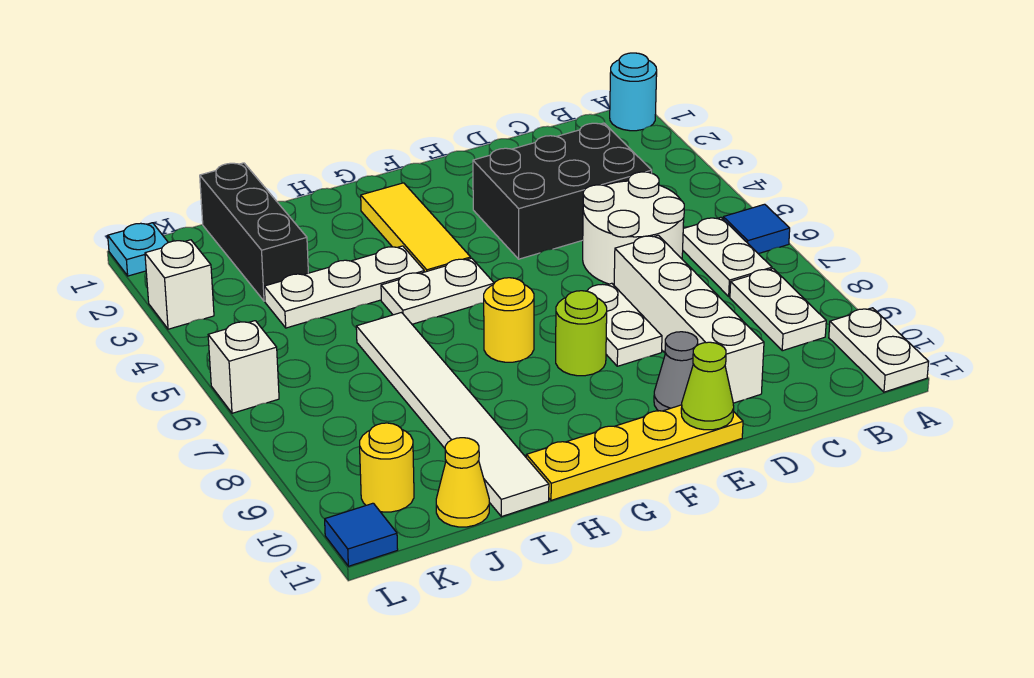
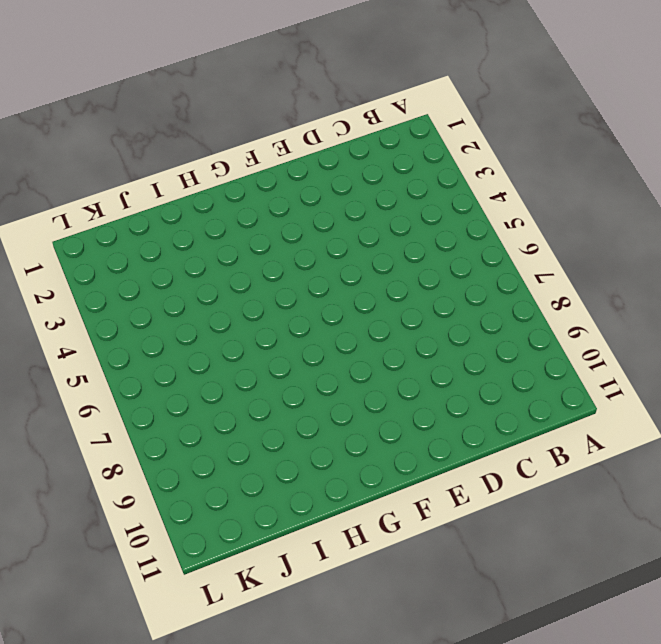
none -> cyan round brick A1 level 1
none -> blue tile A6 level 1
none -> white plate A10:A11 level 1

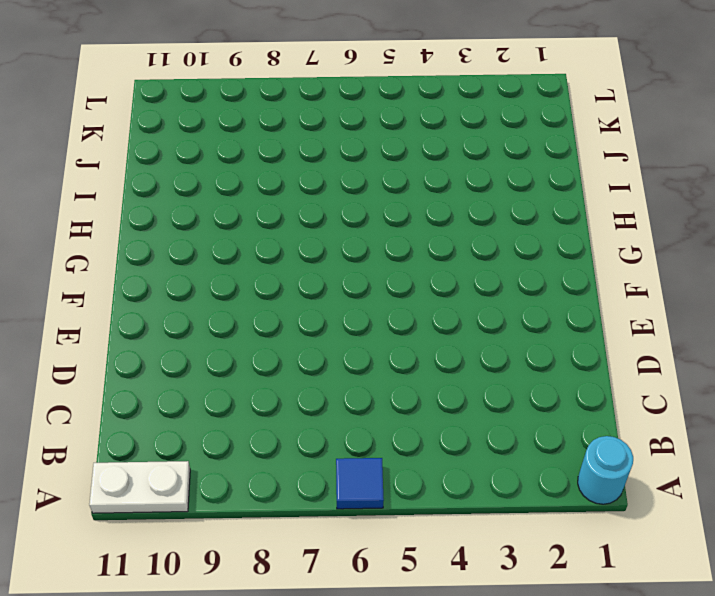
none -> white plate B6:B7 level 1
none -> white plate B8:B9 level 1
none -> black brick C3:E4 level 1

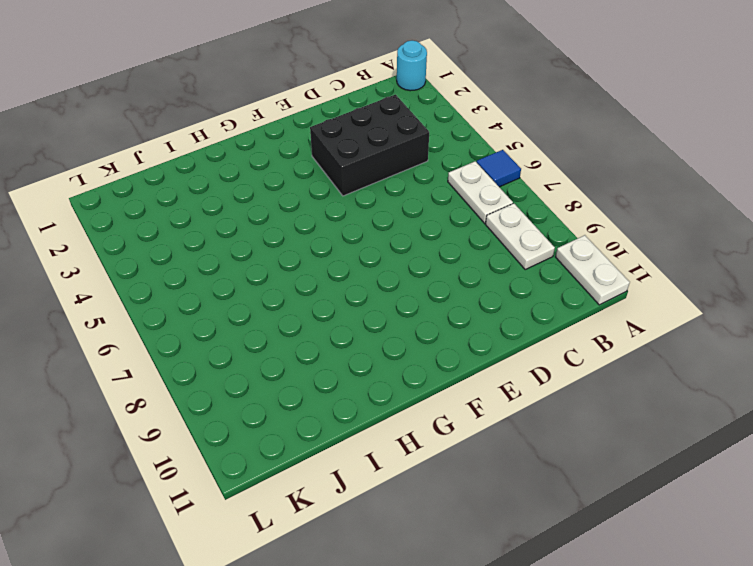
none -> white round brick C5:D6 level 1
none -> white brick D7:D10 level 1
none -> white plate E7:E8 level 1

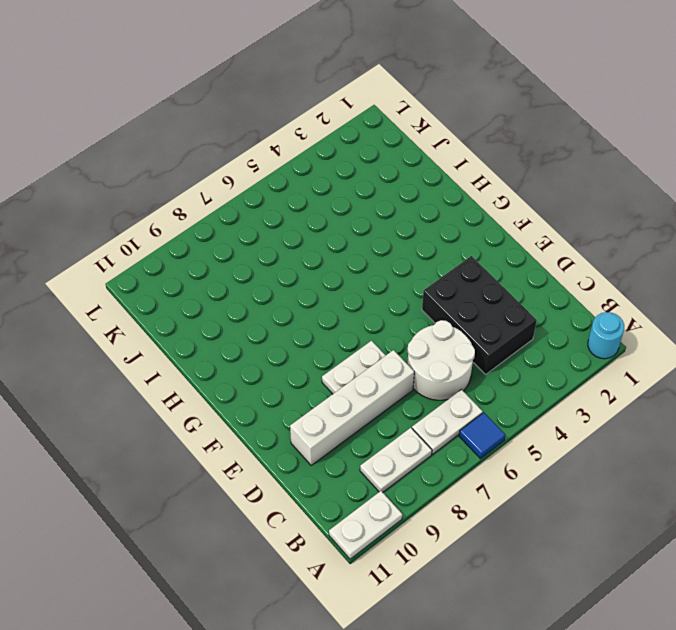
none -> grey cone E10 level 1
none -> yellow plate E11:H11 level 1
none -> lime round brick F8 level 1

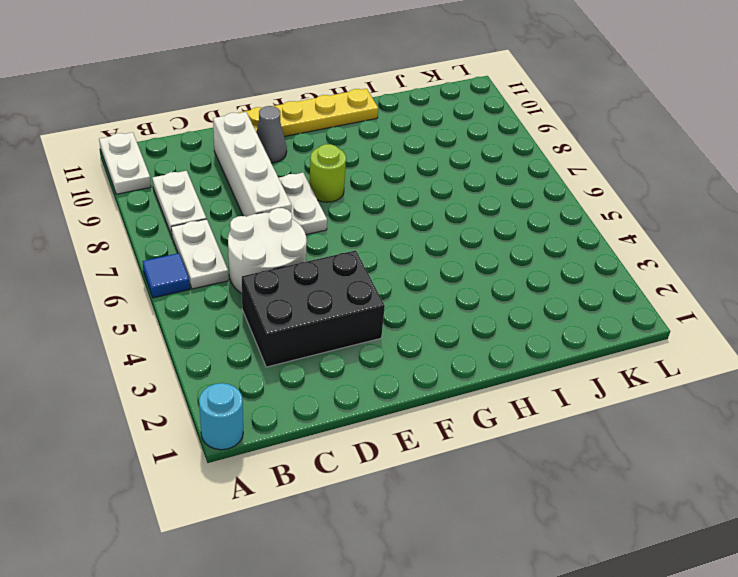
none -> yellow tile G2:G4 level 1
none -> white plate G5:H5 level 1
none -> yellow round brick G7 level 1

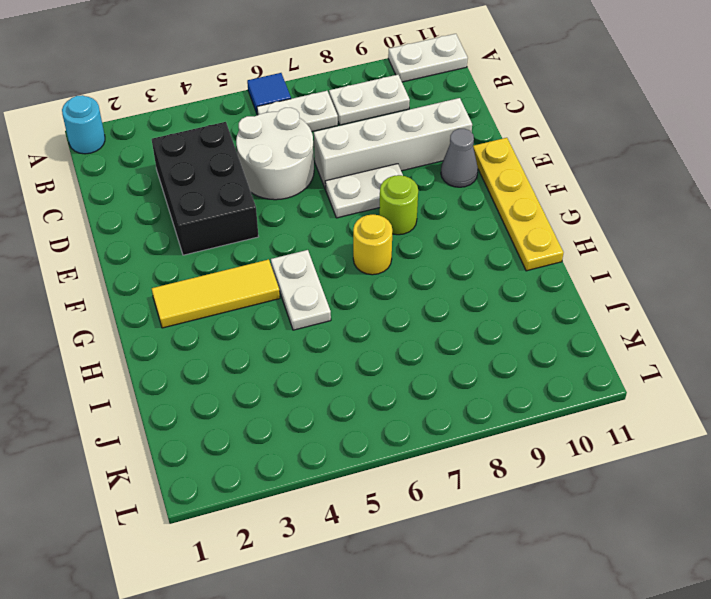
none -> white plate H4:J4 level 1
none -> white tile I6:I11 level 1
none -> black brick J1:J3 level 1

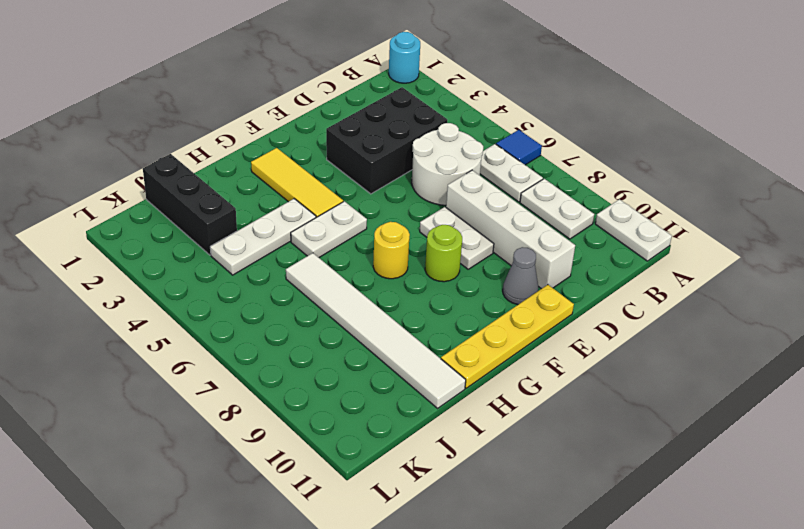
none -> yellow cone J11 level 1
none -> yellow round brick K10 level 1
none -> cyan plate L1 level 1

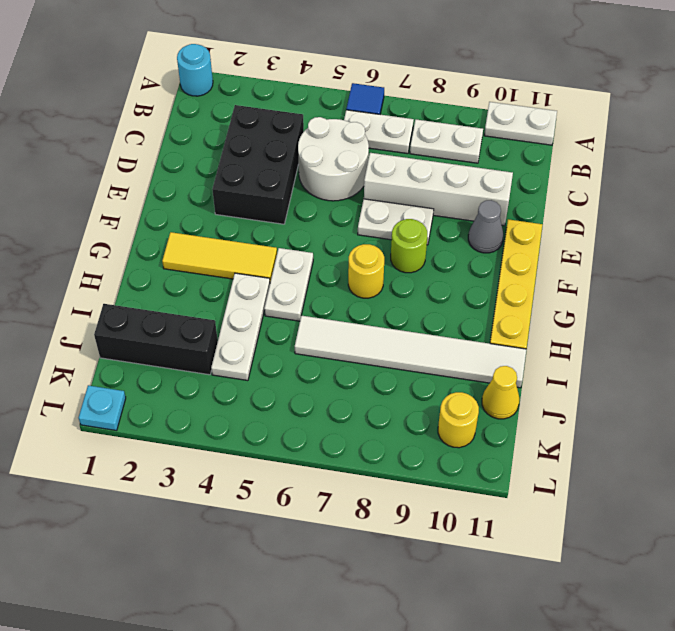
none -> white brick L3 level 1
none -> white brick L6 level 1
none -> blue tile L11 level 1

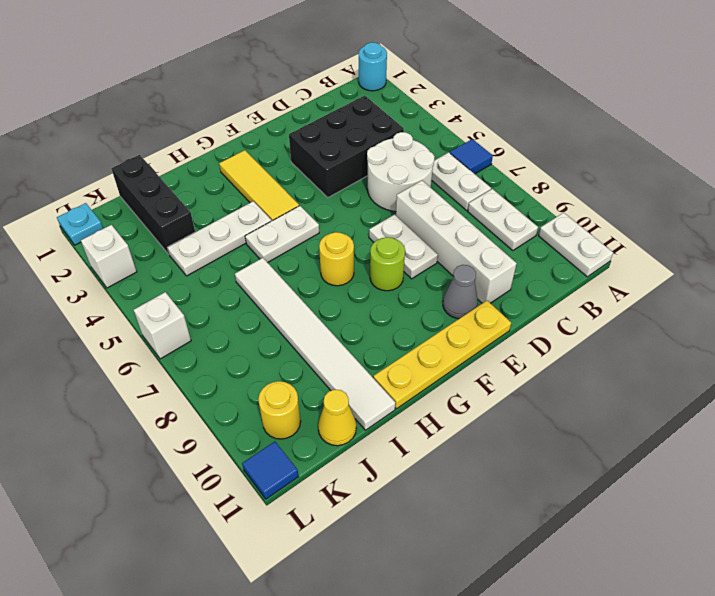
none -> lime cone E11 level 2

